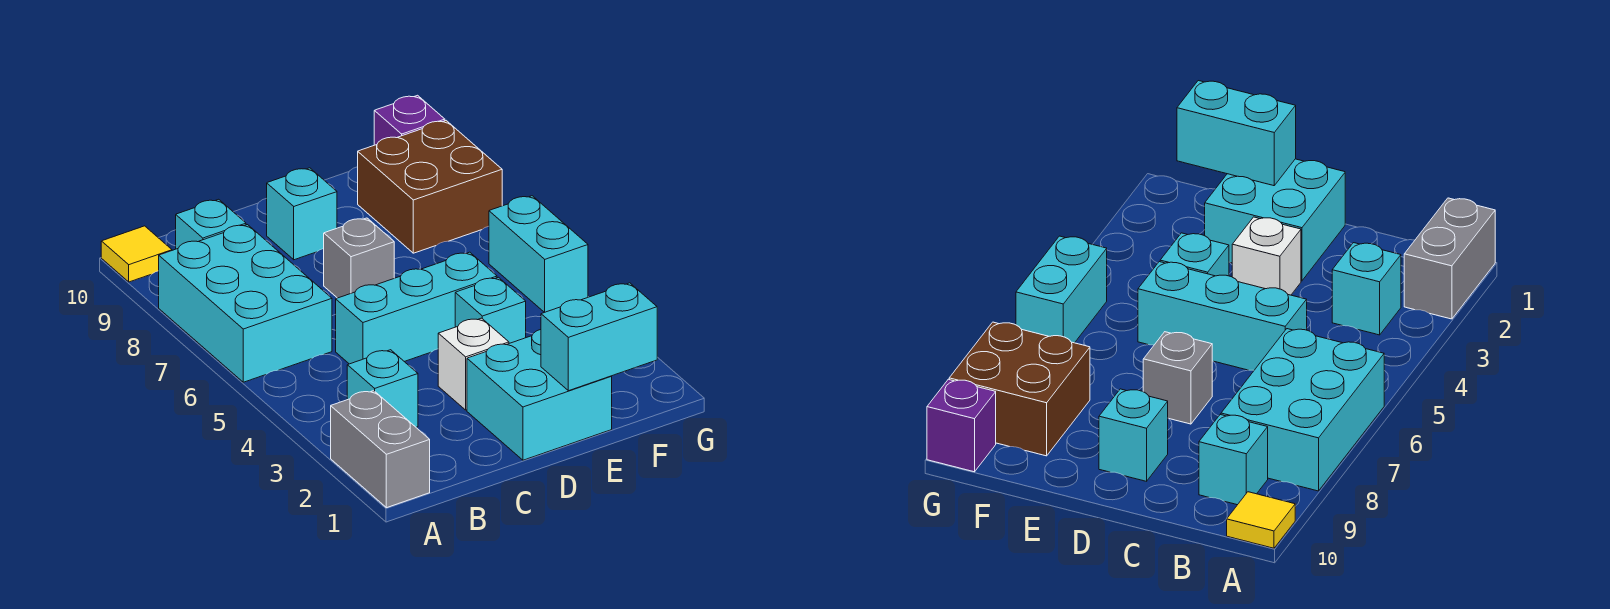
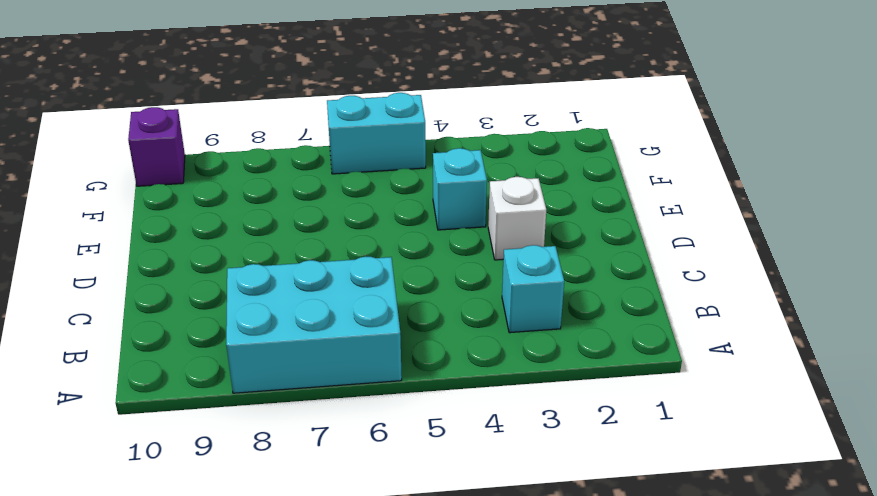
none -> grey brick A1:A2 level 1
none -> yellow tile A10 level 1
none -> cyan brick B9 level 1

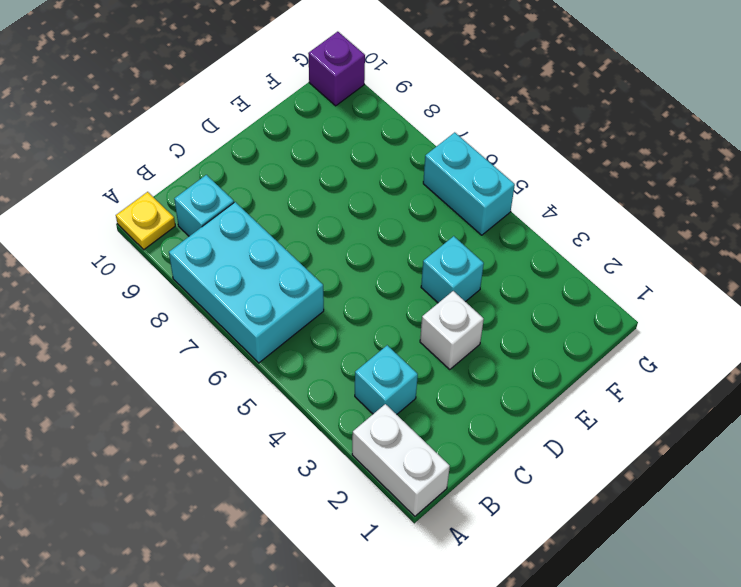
white brick A1:A2 level 1 -> grey brick A1:A2 level 1
yellow plate A10 level 1 -> yellow tile A10 level 1
none -> cyan brick C5:E5 level 1
none -> cyan brick D1:E2 level 1
none -> grey brick D7 level 1

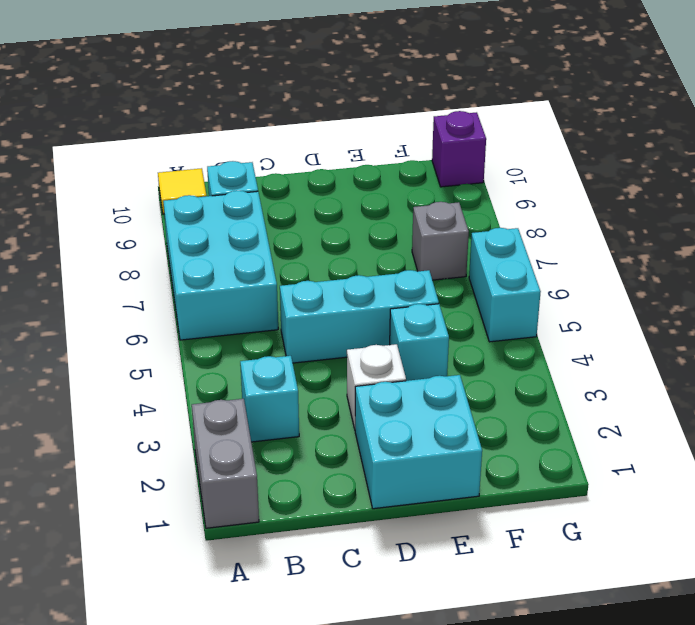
grey brick F7 level 1 -> grey brick D7 level 1
none -> cyan brick D9 level 1
none -> brown brick F8:G9 level 1
none -> cyan brick E1:F1 level 2

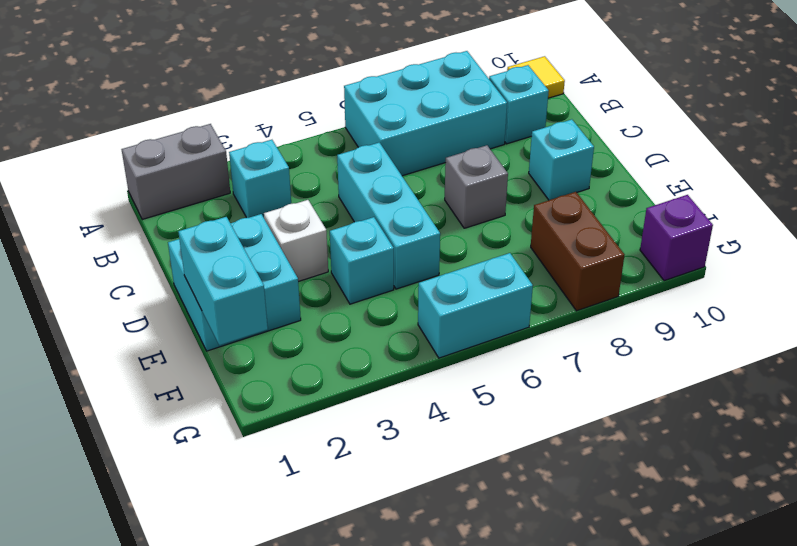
brown brick F8:G8 level 1 -> brown brick F8:G9 level 1

